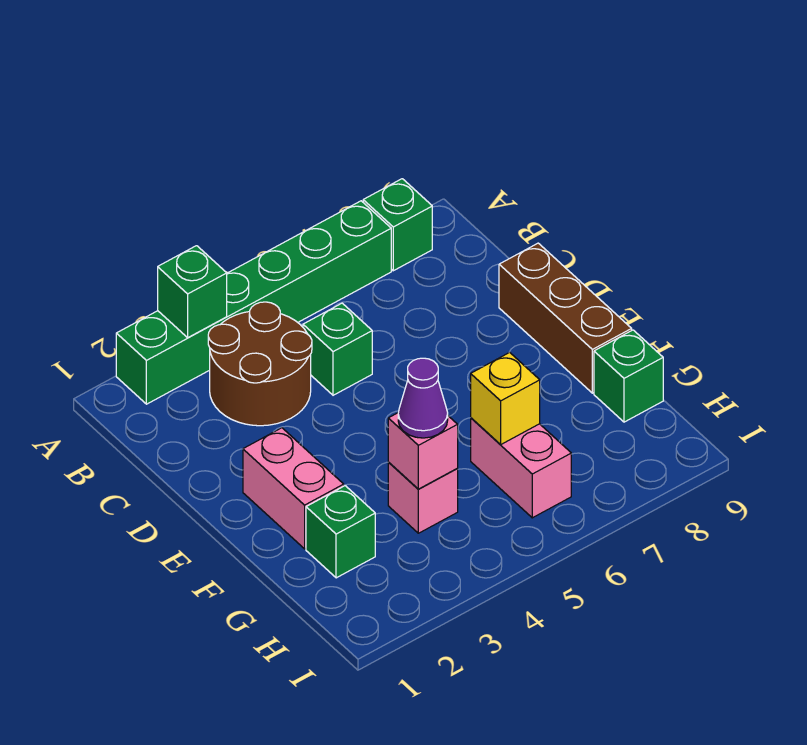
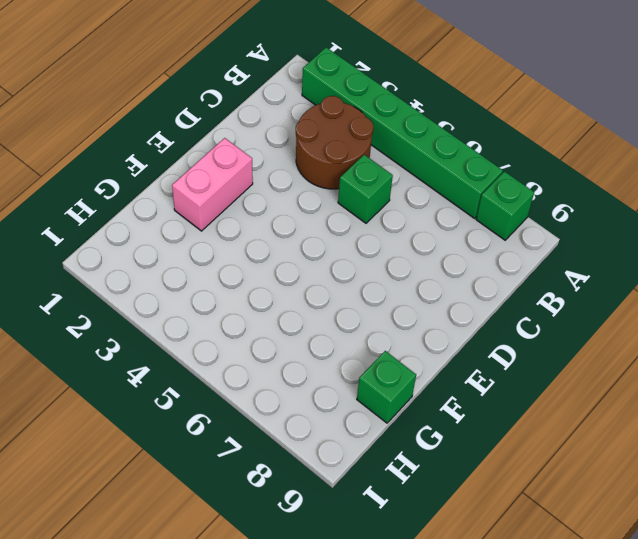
none -> brown brick D9:F9 level 1
none -> green brick G2 level 1
none -> pink brick G4 level 1

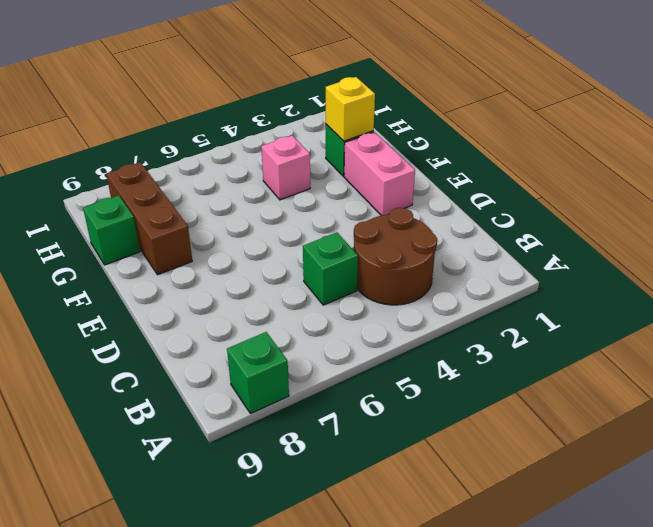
brown brick F8:H8 level 1 -> brown brick D9:F9 level 1
yellow brick G2 level 2 -> yellow brick G6 level 2
none -> green brick A2:A7 level 1
none -> pink brick G6:H6 level 1
none -> green brick A3 level 2

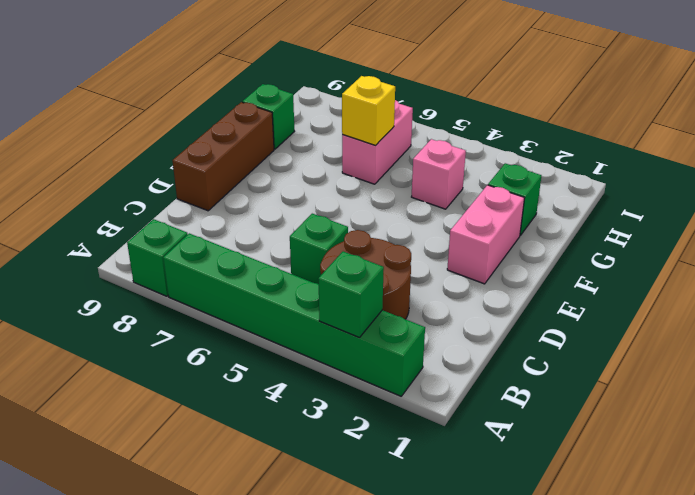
none -> pink brick G4 level 2
none -> purple cone G4 level 3

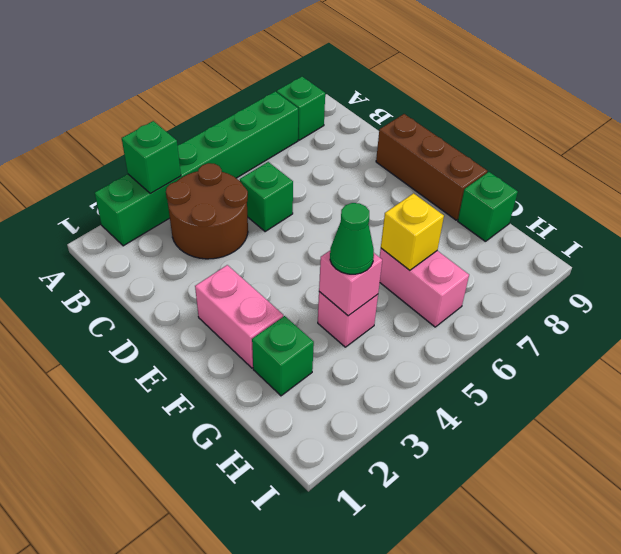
green cone G4 level 3 -> purple cone G4 level 3

